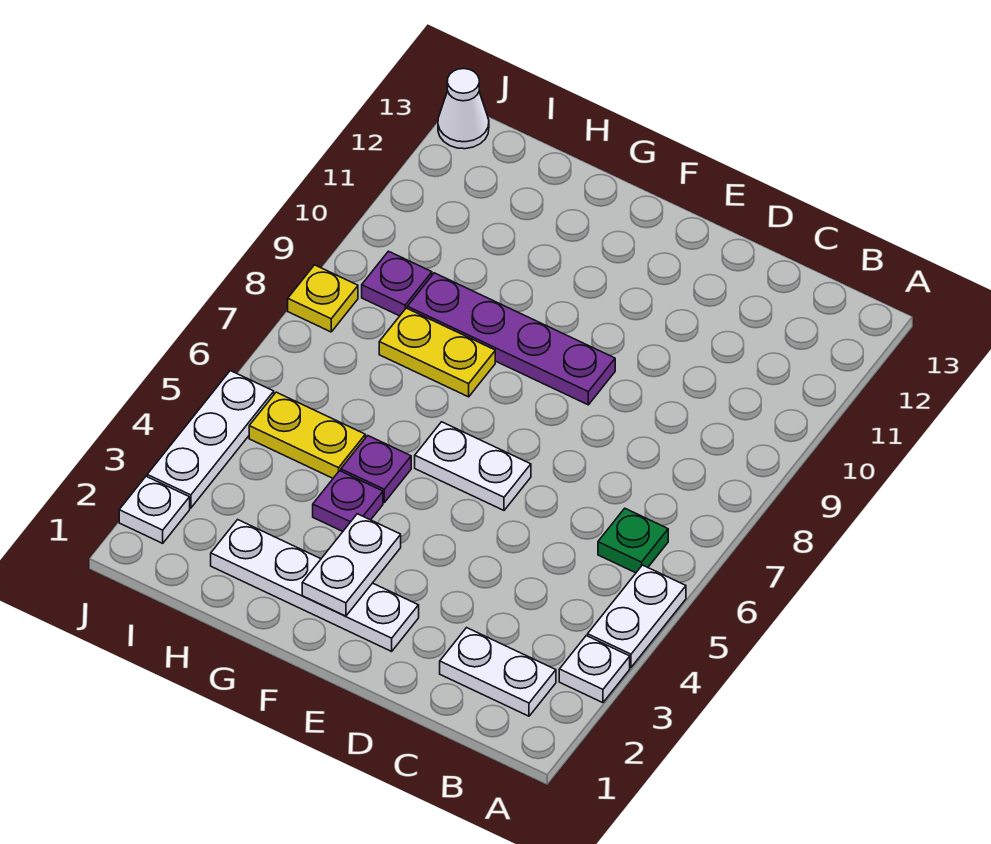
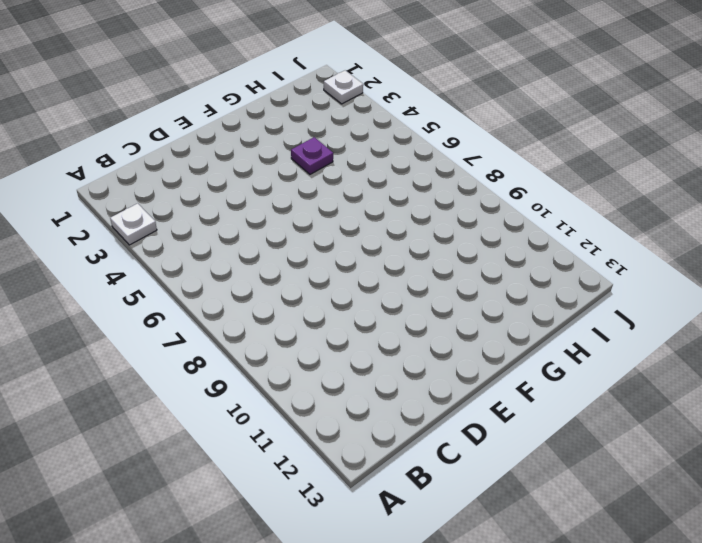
none -> white plate A4:A5 level 1
none -> white plate B2:C2 level 1
none -> green plate B6 level 1

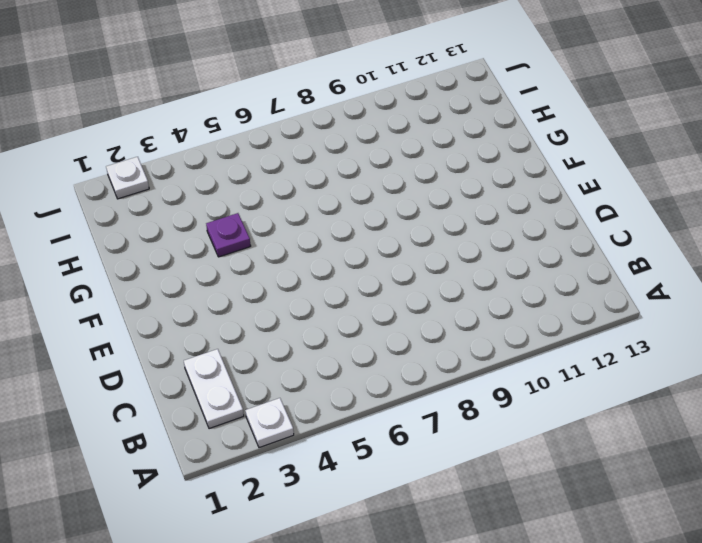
none -> white plate A4:A5 level 1
none -> green plate B6 level 1
none -> white plate E2:H2 level 1

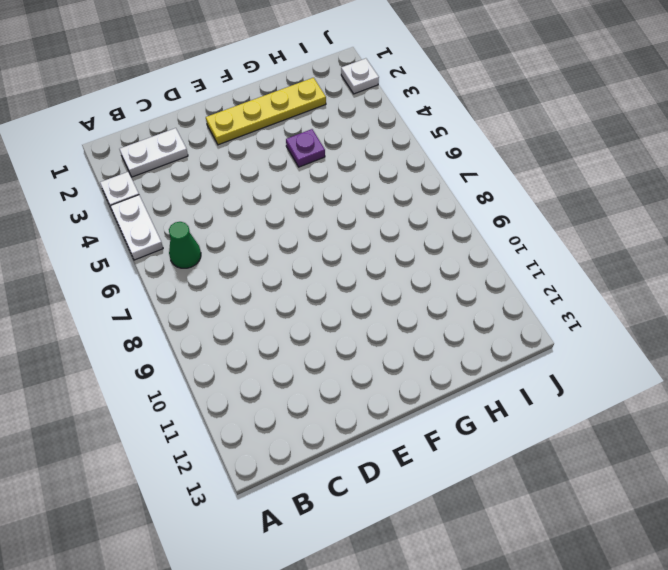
green cone B6 level 1 -> green plate B6 level 1
yellow plate E2:H2 level 1 -> white plate E2:H2 level 1
none -> white plate E6:F6 level 1
none -> purple plate E9:H9 level 1
none -> purple plate G5 level 1

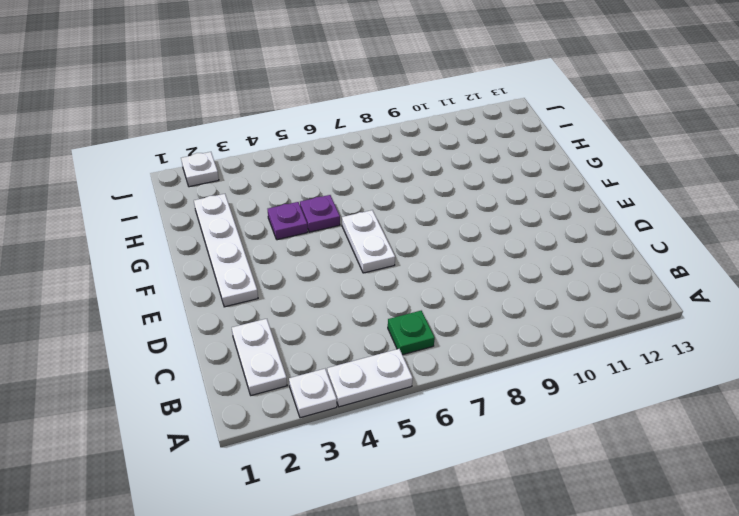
none -> purple plate E9:H9 level 1
none -> yellow plate G8:H8 level 1
none -> yellow plate H5:I5 level 1

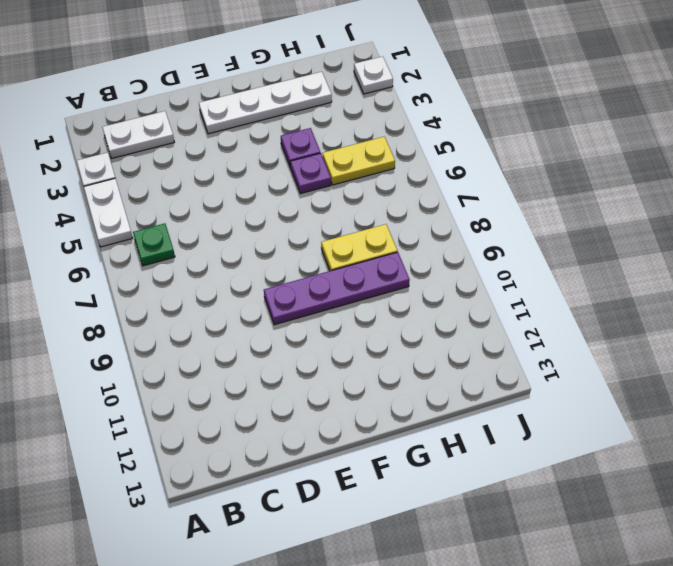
none -> white plate E6:F6 level 1
none -> purple plate I9 level 1
none -> white plate J3:J5 level 1

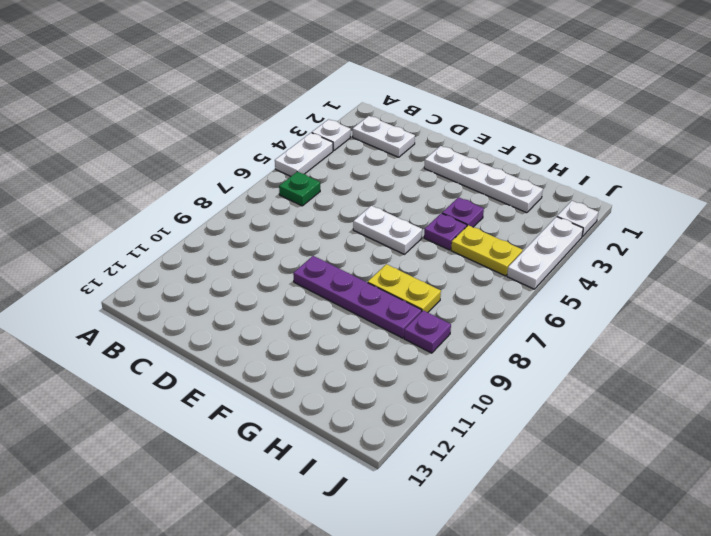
none -> yellow plate J8 level 1
none -> white cone J13 level 1
none -> white plate F2:F3 level 2

